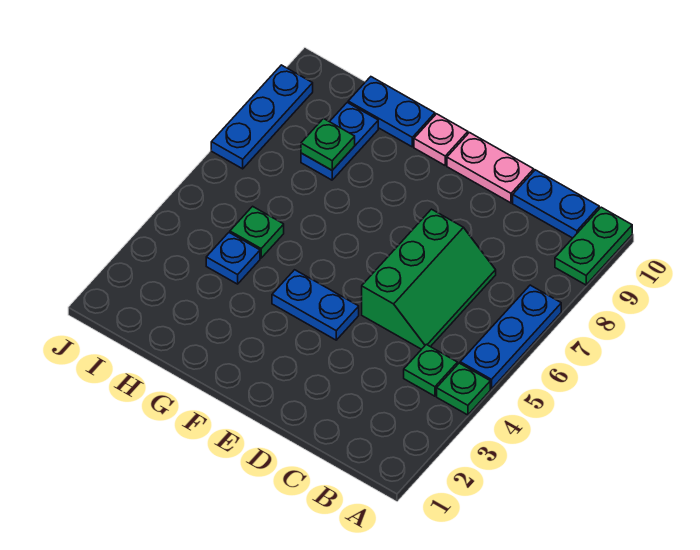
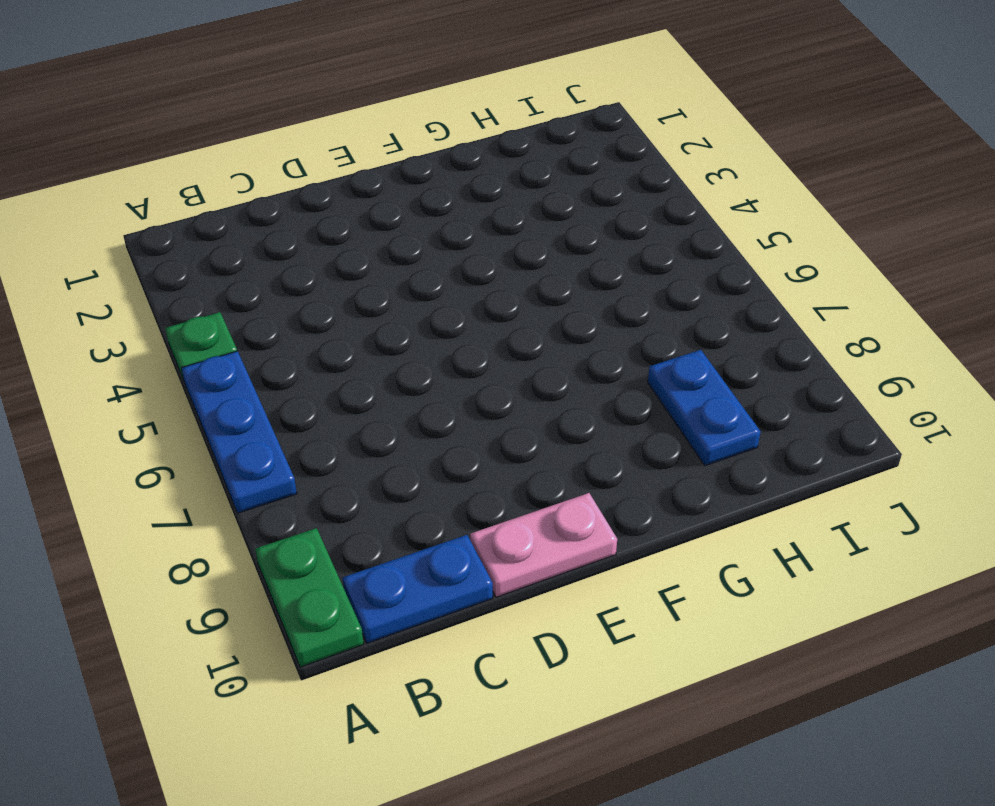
none -> green plate B4 level 1
none -> green slope C5:D7 level 1 top D
none -> blue plate E4:F4 level 1

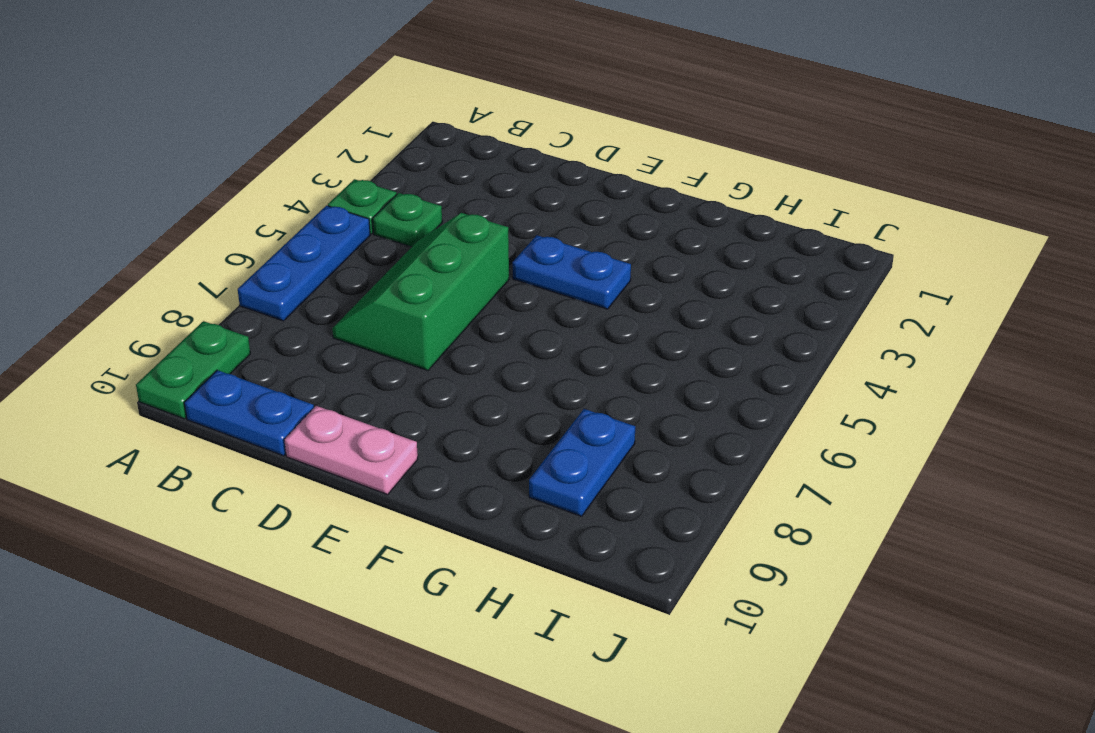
none -> pink plate F10 level 1
none -> blue plate G10:H10 level 1
none -> blue plate H4 level 1

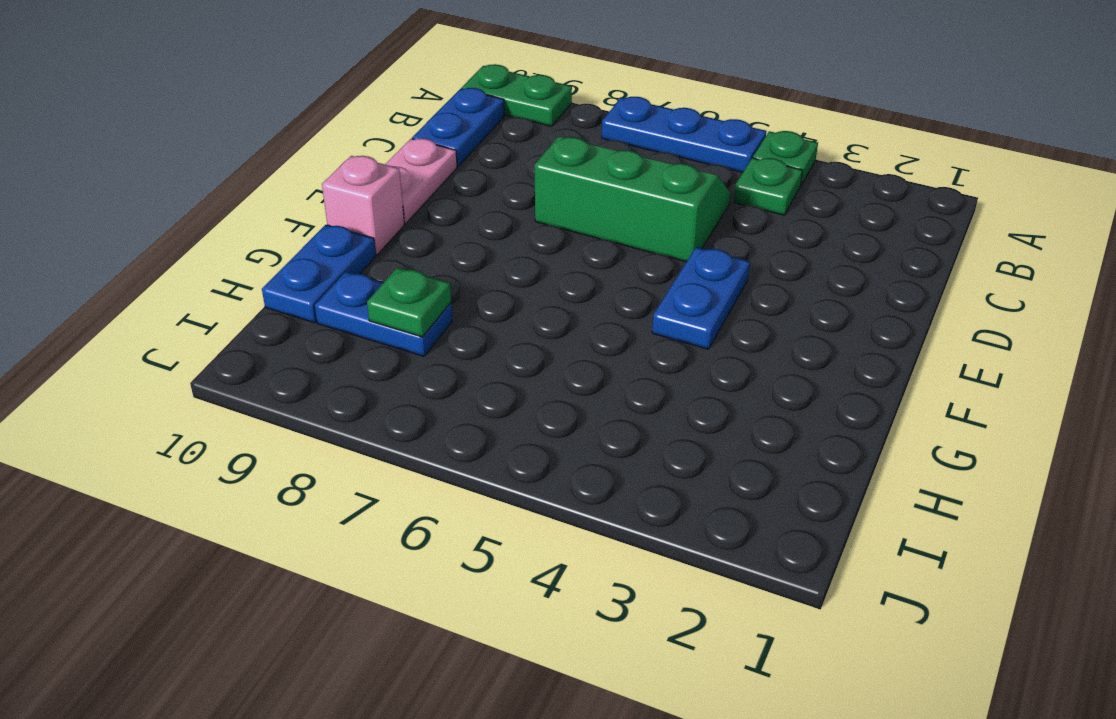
pink brick F10 level 1 -> pink plate F10 level 1
none -> blue plate H4 level 1
none -> green plate H5 level 1
none -> blue plate J7:J9 level 1

